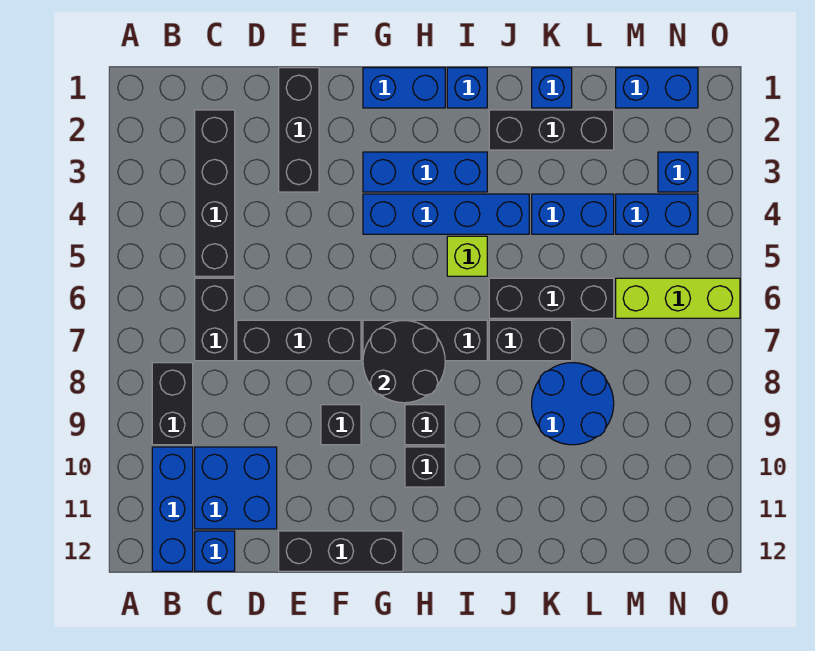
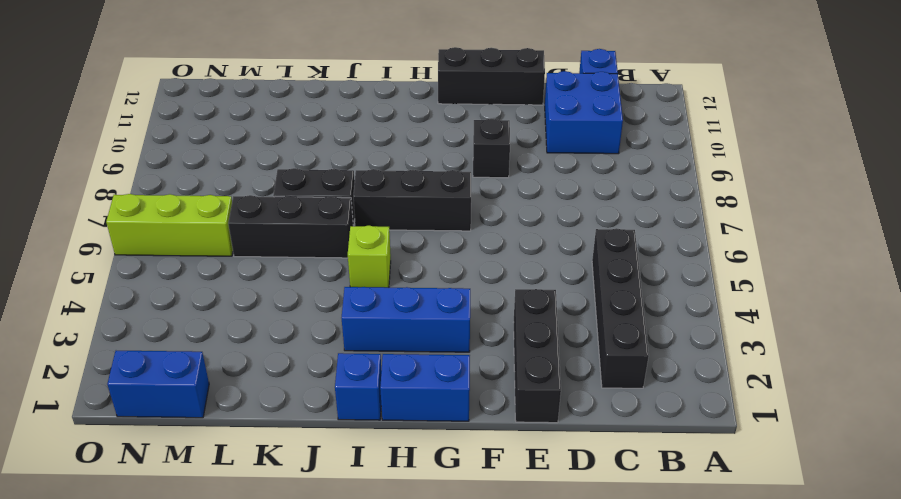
none -> black brick B8:B9 level 1
none -> blue brick B10:B12 level 1
none -> black brick C6:C7 level 1

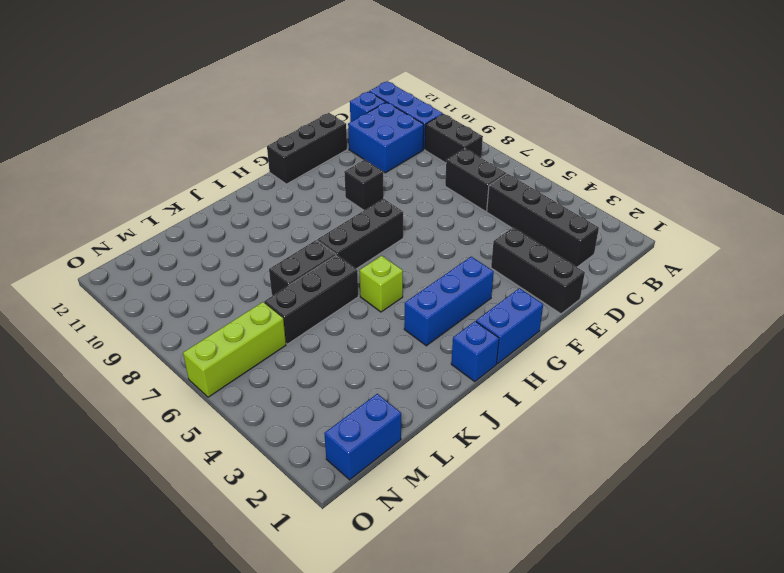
none -> black brick D7:F7 level 1
none -> blue brick G4:J4 level 1
none -> black brick H9 level 1

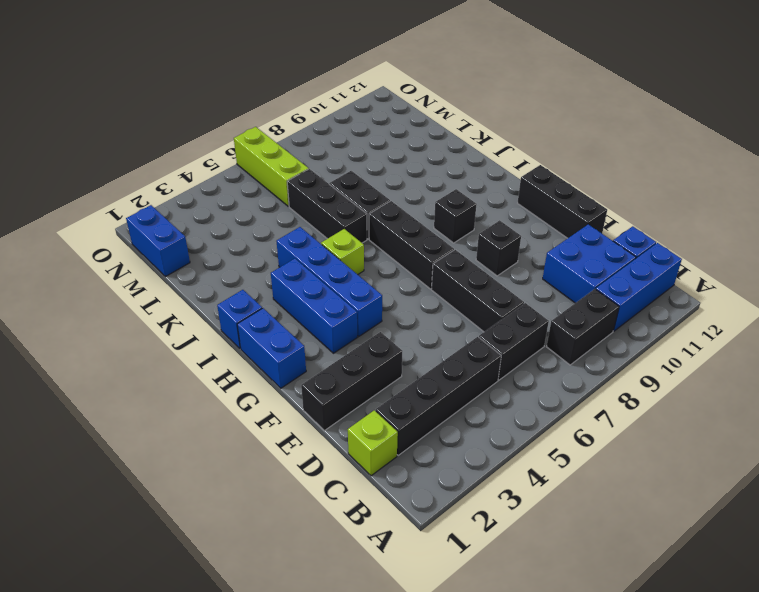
lime brick C1 level 1 -> none
none -> black brick H10 level 1
none -> black brick J2:L2 level 1
none -> blue brick K1 level 1

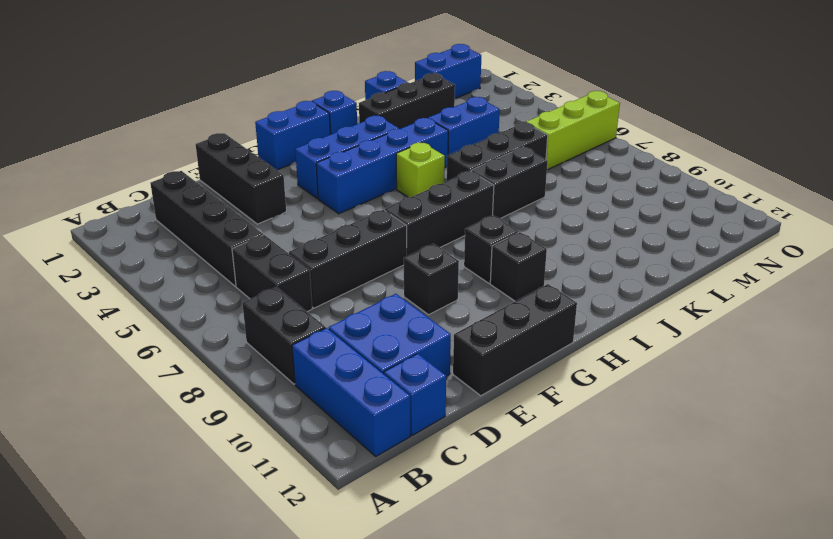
none -> blue round brick K8:L9 level 1
none -> blue brick M4:N4 level 1
none -> blue brick N3 level 1

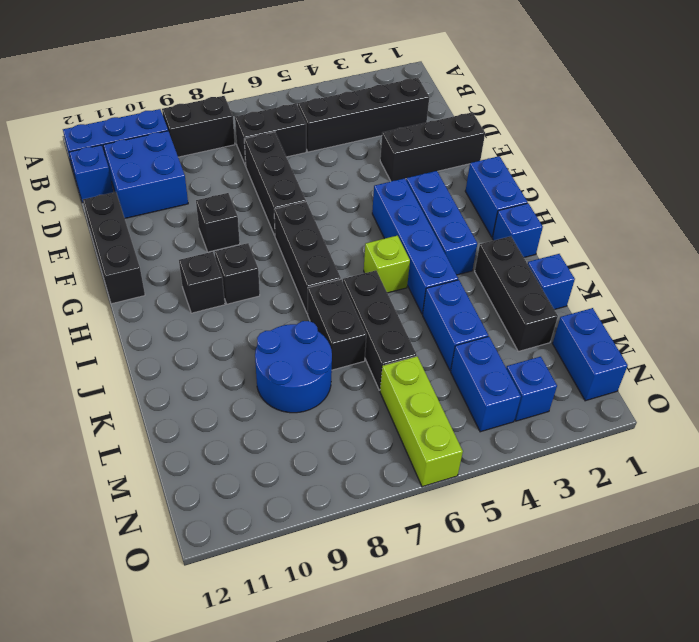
none -> black round brick G7:H8 level 2

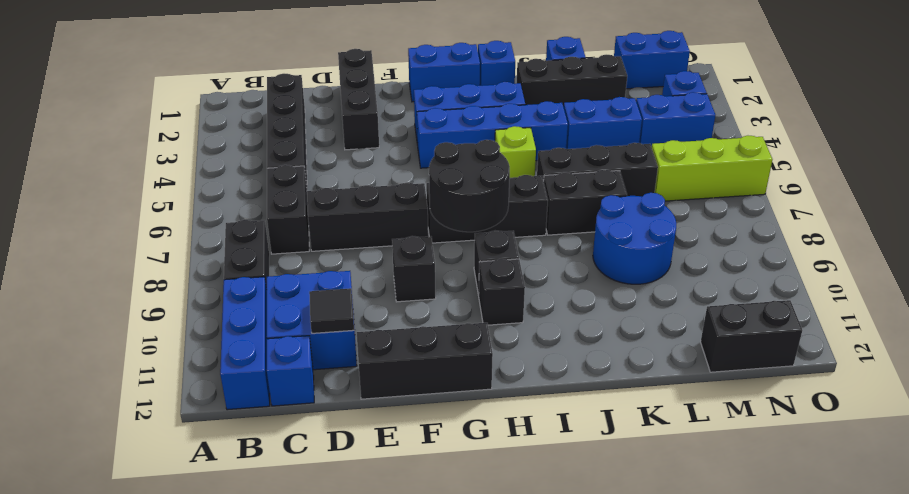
black tile D11 level 2 -> none
black brick M12:N12 level 1 -> none

